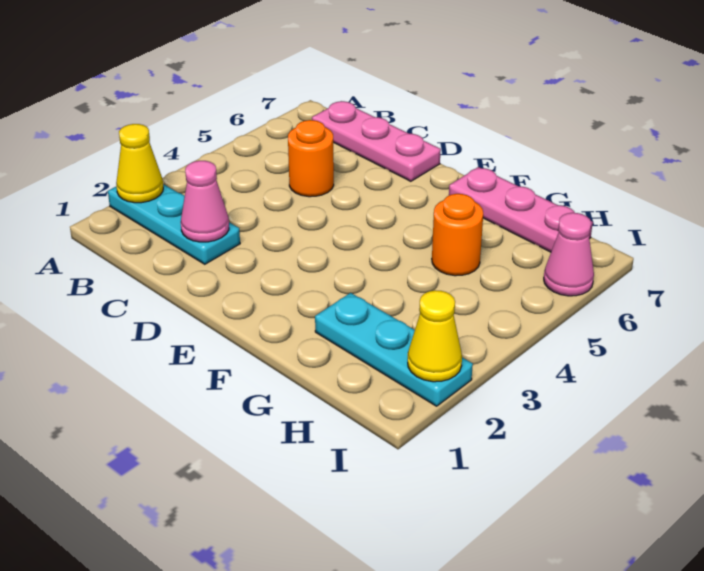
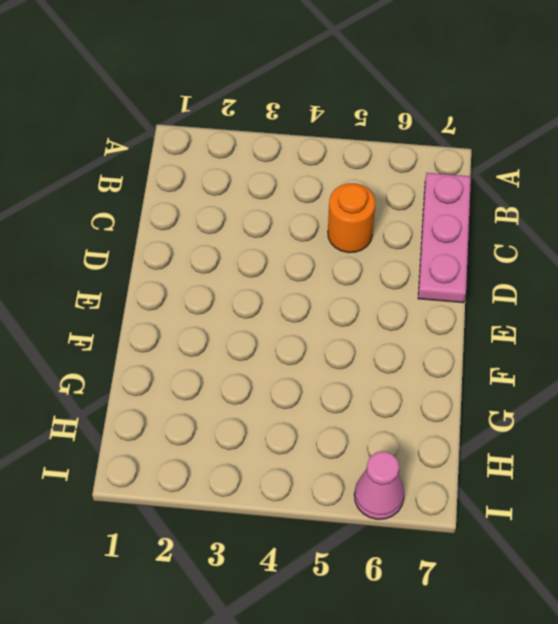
none -> cyan plate A2:C2 level 1
none -> pink plate F7:H7 level 1

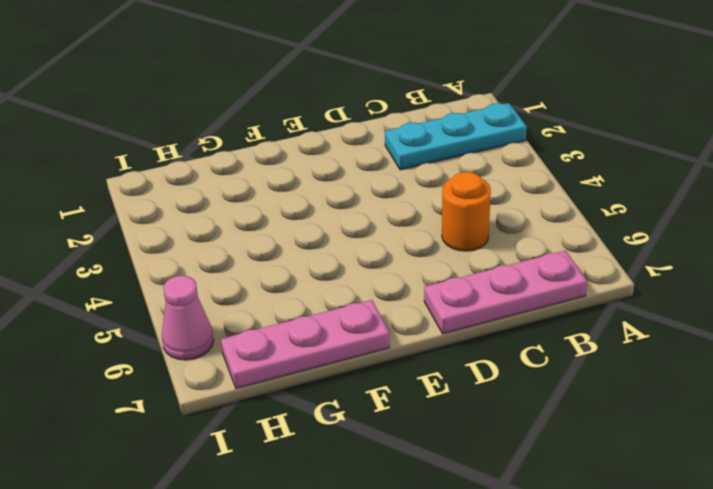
none -> cyan plate G2:I2 level 1
none -> orange round brick G5 level 1

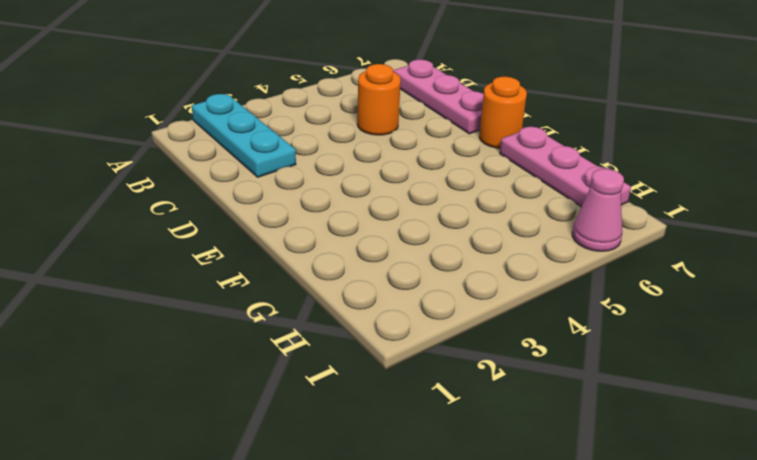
orange round brick E7 level 1 -> orange round brick G5 level 1
none -> cyan plate G2:I2 level 1
none -> yellow cone A2 level 2

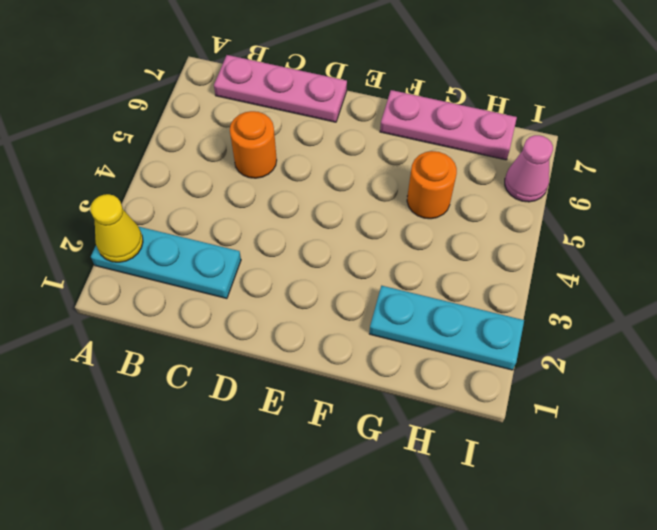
none -> pink cone C2 level 2
none -> yellow cone I2 level 2

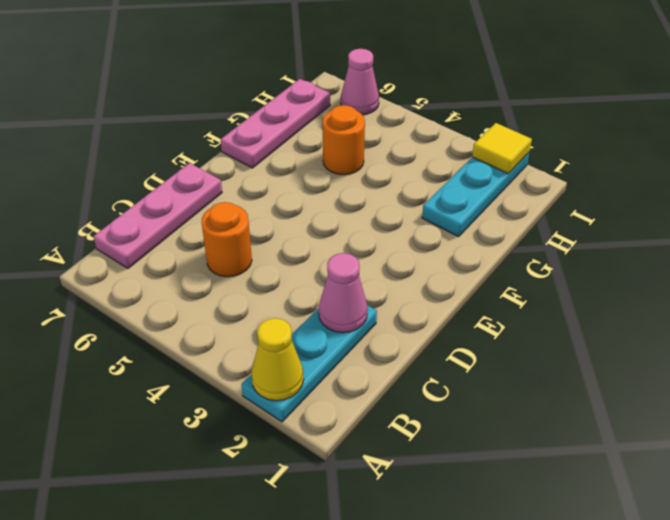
yellow tile I2 level 2 -> yellow cone I2 level 2

